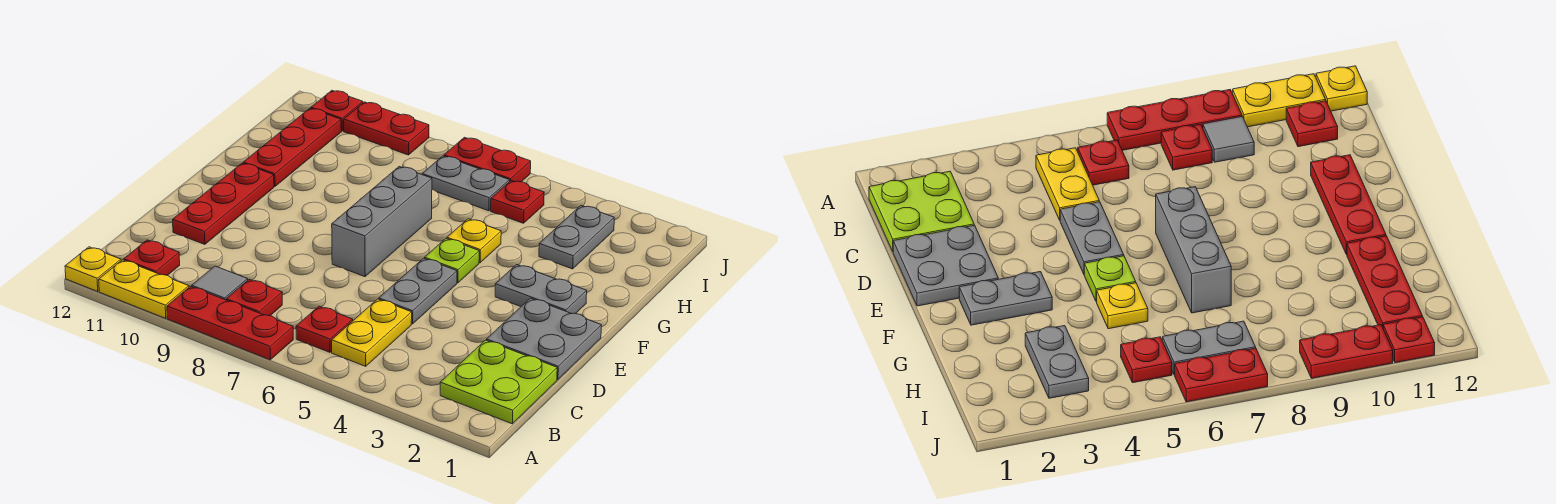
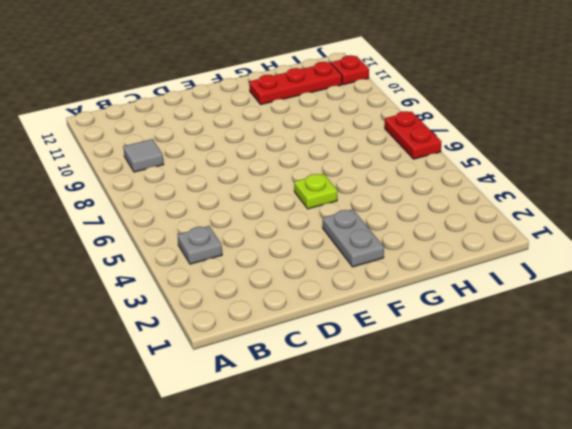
grey plate B4 level 1 -> none
none -> red plate A7:A9 level 1
none -> yellow plate A10:A11 level 1
none -> yellow plate A12 level 1

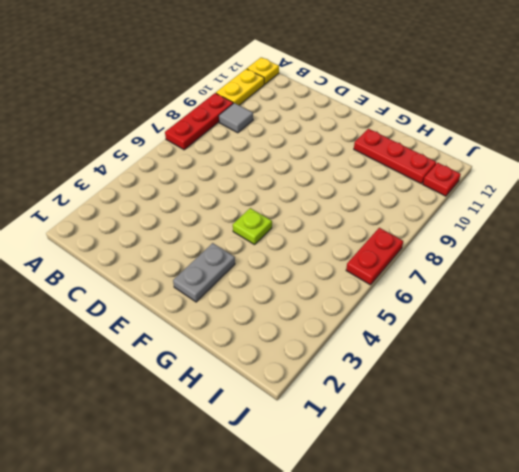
none -> lime plate B1:C2 level 1
none -> yellow plate B5:C5 level 1
none -> red plate B6 level 1

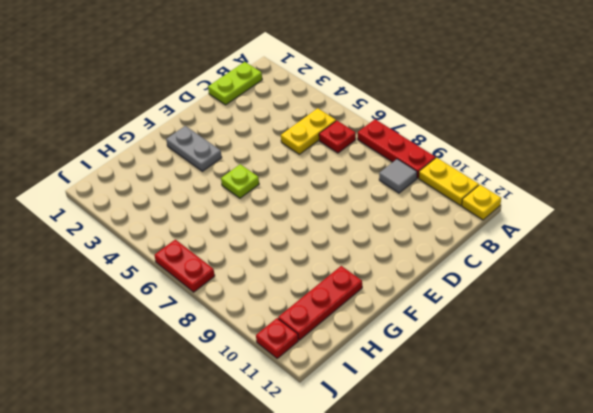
lime plate B1:C1 level 1 -> lime plate B1:C2 level 1
none -> red plate B8 level 1
none -> red plate B11 level 1
none -> grey plate D1:E2 level 1

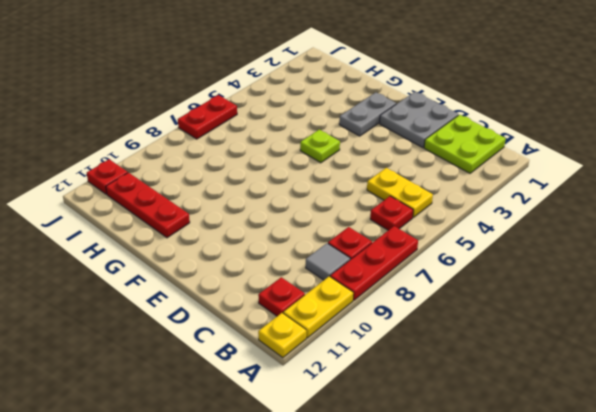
none -> grey plate D5:E5 level 1
none -> red plate D11:F11 level 1
none -> grey brick E7:G7 level 1

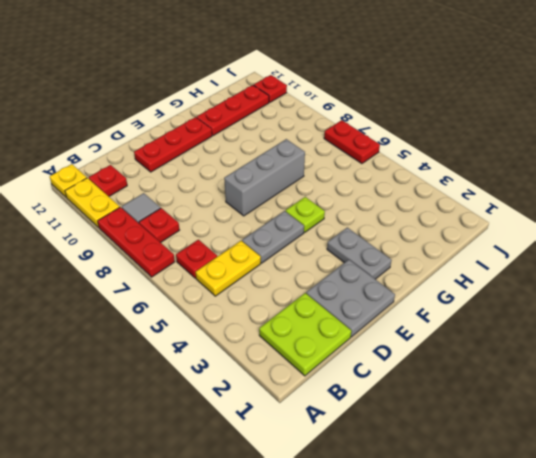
none -> yellow plate G5 level 1
none -> grey plate H3:I3 level 1
none -> red plate I5 level 1

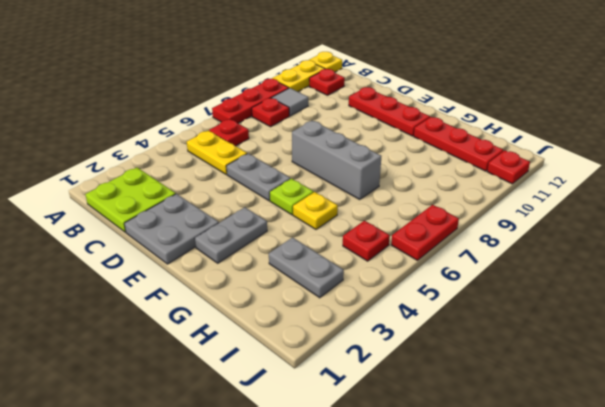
none -> grey plate I6:I7 level 1
none -> red plate J9:J10 level 1

